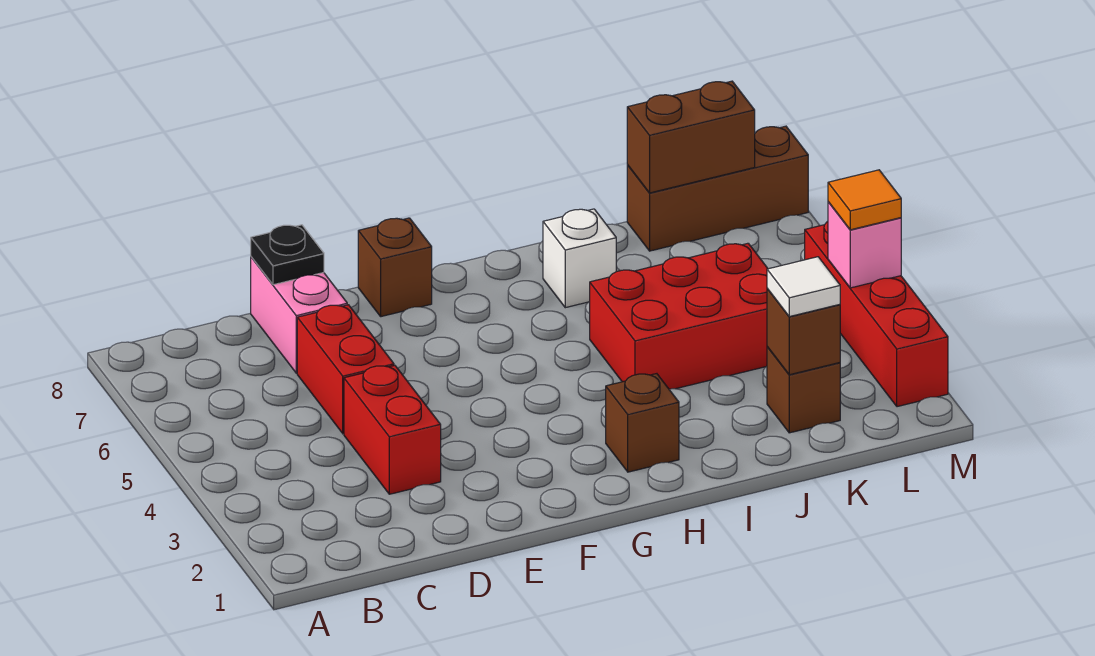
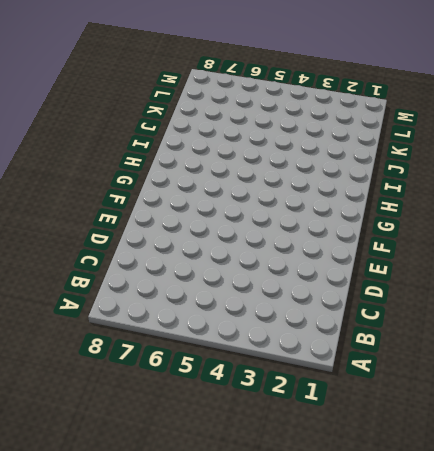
none -> red brick D3:D4 level 1
none -> red brick D5:D6 level 1
none -> pink brick D7:D8 level 1

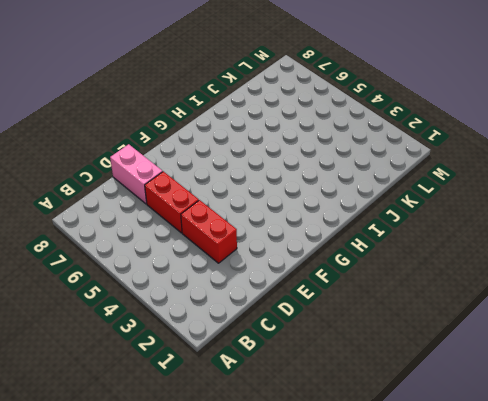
none -> brown brick F8 level 1
none -> brown brick H2 level 1
none -> red brick I4:K5 level 1

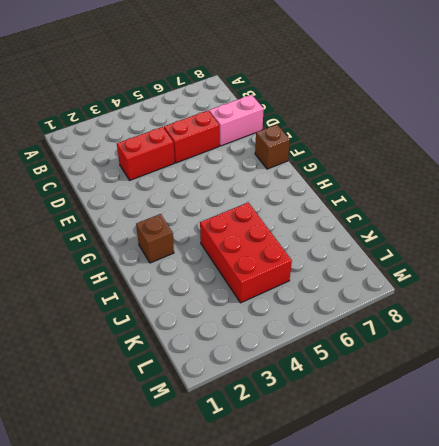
none -> white brick I7 level 1
none -> brown brick K2 level 1
none -> brown brick K8:M8 level 1

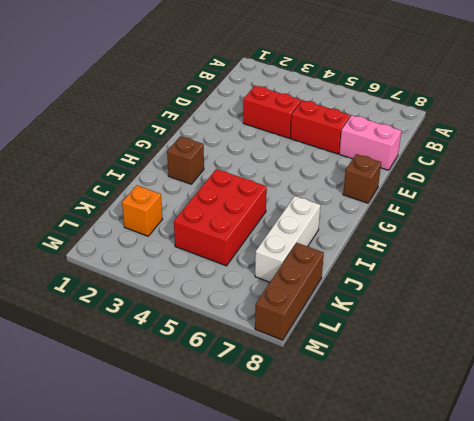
white brick I7:K7 level 1 -> white brick I7 level 1
orange brick K2 level 1 -> brown brick K2 level 1
none -> red brick M2:M5 level 1
none -> black plate D8 level 2
none -> brown brick K2 level 2

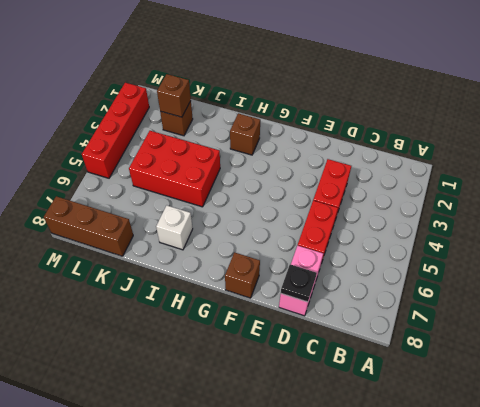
none -> brown brick K8:L8 level 2
none -> pink brick M4 level 2
none -> white tile K2 level 3

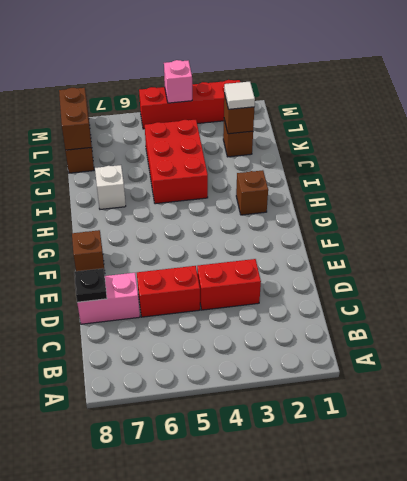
none -> orange tile M4 level 3

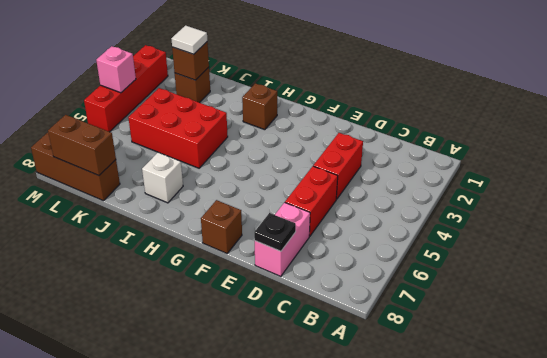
none -> orange tile M4 level 3

